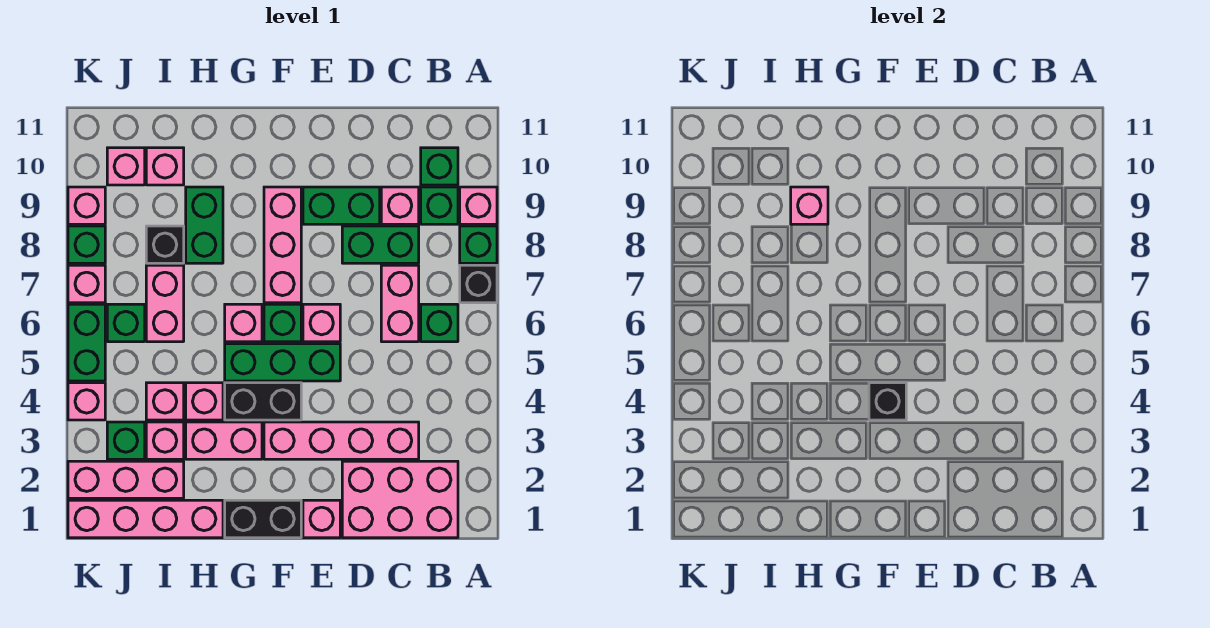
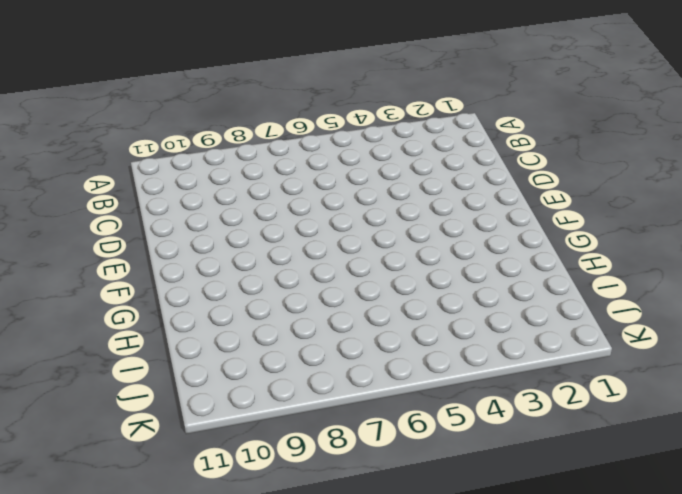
none -> black brick A7 level 1
none -> green brick A8 level 1
none -> pink brick A9 level 1
none -> pink brick B1:D2 level 1

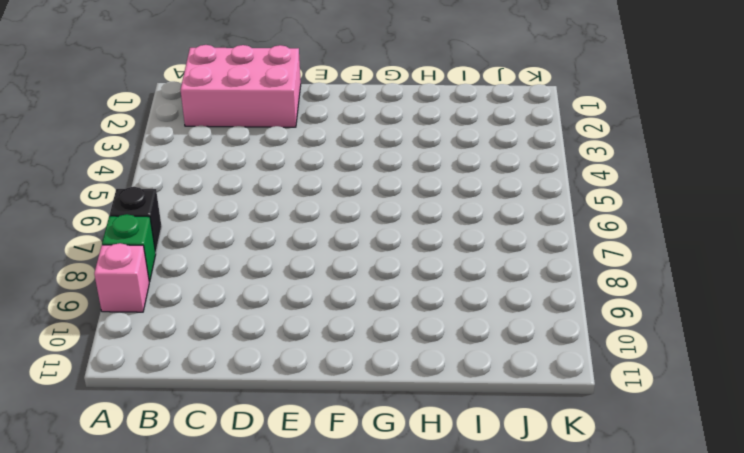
none -> green brick B6 level 1
none -> green brick B9 level 1
none -> green brick B10 level 1
none -> pink brick C3:F3 level 1

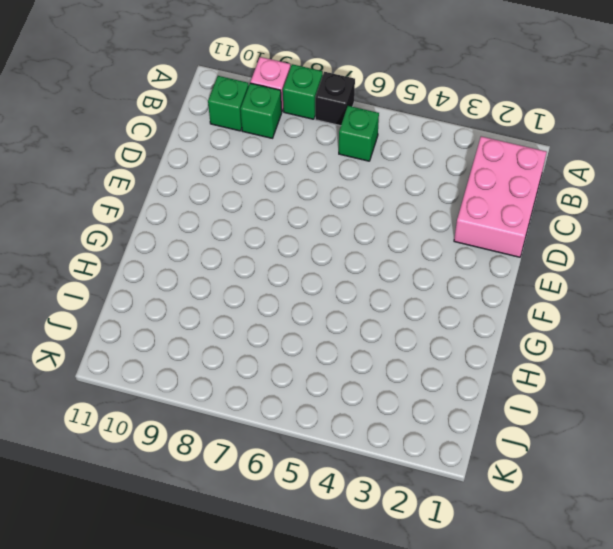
none -> pink brick C3:F3 level 1
none -> pink brick C6:C7 level 1
none -> green brick C8:D8 level 1
none -> pink brick C9 level 1

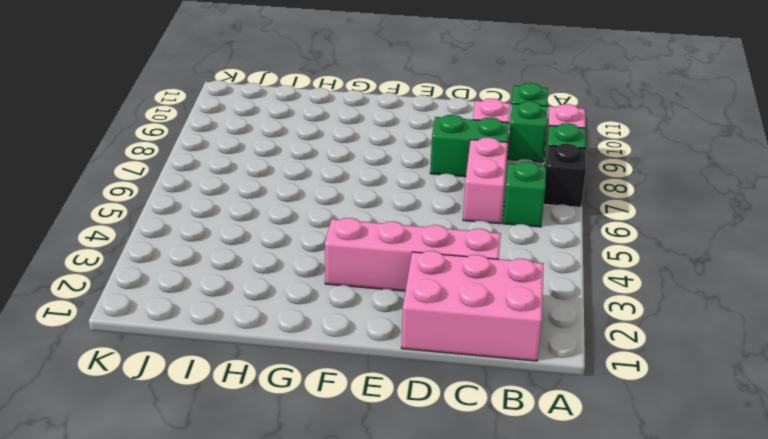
none -> green brick D9:E9 level 1
none -> pink brick E1 level 1
none -> green brick E5:G5 level 1
none -> pink brick E6 level 1

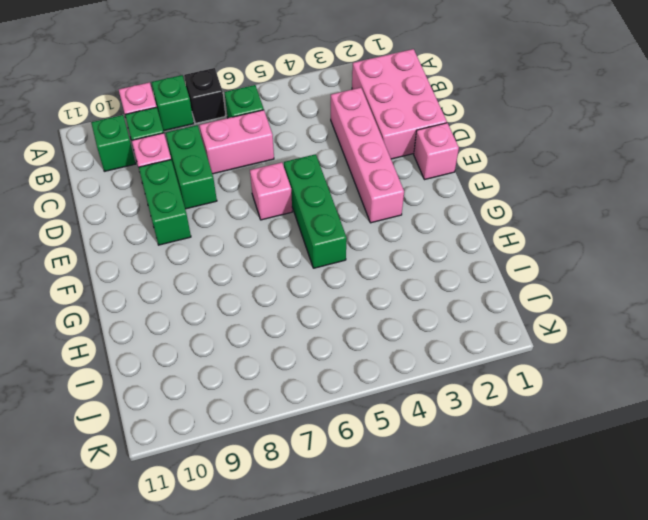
none -> black brick F1:G1 level 1
none -> black brick F4:G4 level 1
none -> green brick F6 level 1
none -> pink brick F7:F9 level 1

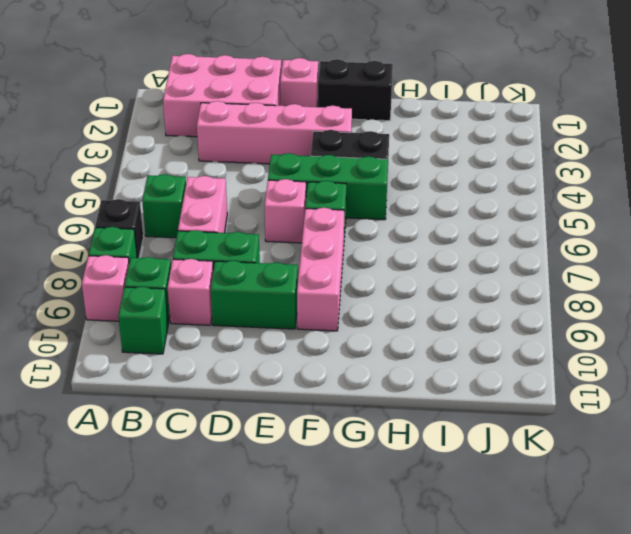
none -> pink brick G3:H3 level 1
none -> pink brick G6 level 1
none -> pink brick H1:K1 level 1
none -> pink brick H4 level 1

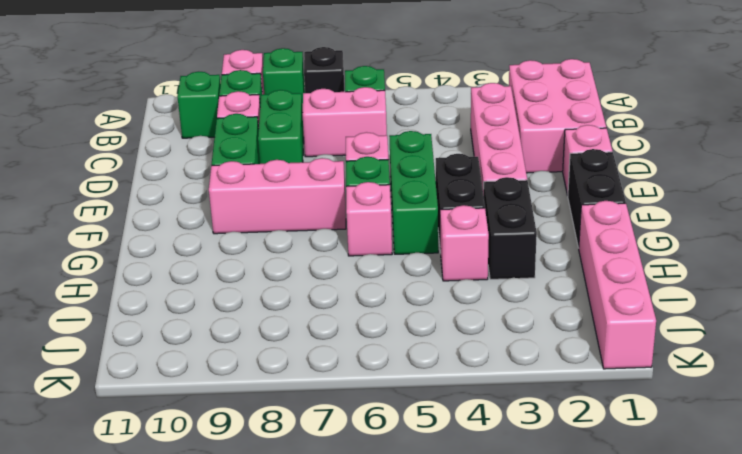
black brick G3:H3 level 1 -> pink brick G3:H3 level 1
none -> green brick H8:H9 level 1
none -> pink brick I2:K2 level 1
none -> pink brick I3 level 1
none -> pink brick I4 level 1

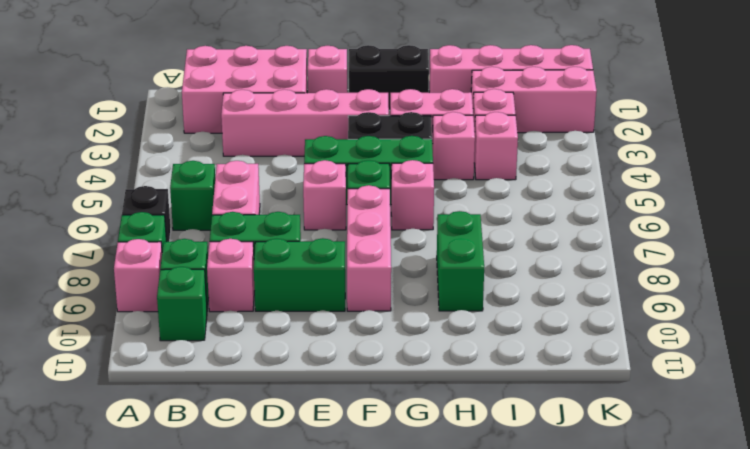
none -> pink brick I6:I7 level 1
none -> black brick I8 level 1
none -> pink brick I10 level 1
none -> green brick J3 level 1

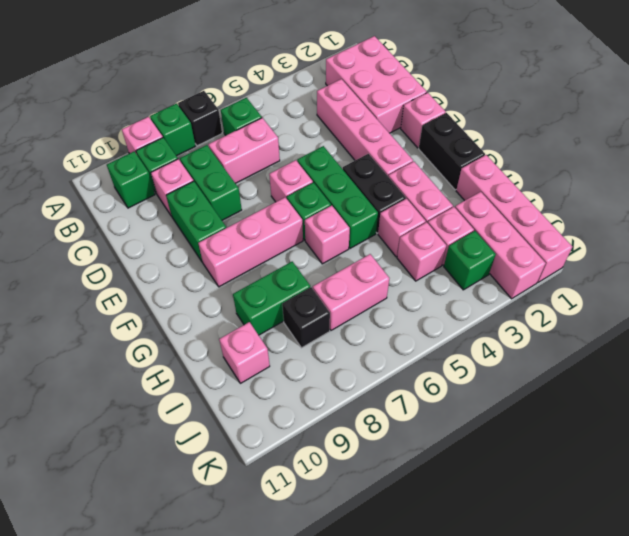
none -> green brick J6 level 1
none -> pink brick J10 level 1
none -> pink brick K4 level 1
none -> green brick K5:K6 level 1

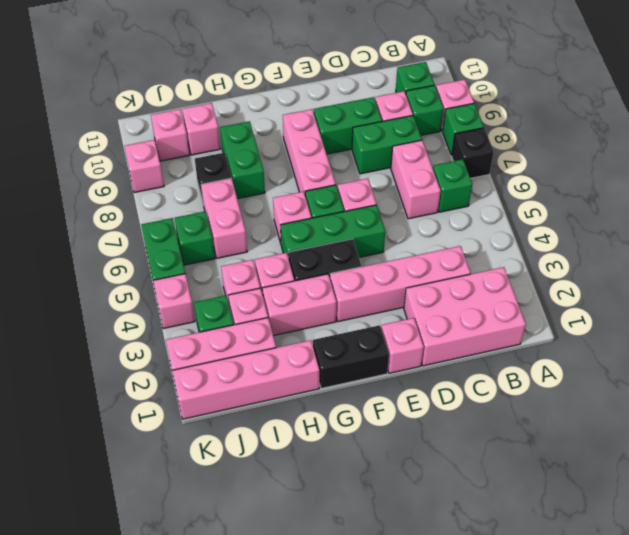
none -> pink brick K7 level 1
none -> green brick K8 level 1
none -> black brick F4 level 2
none -> pink brick H9 level 2

